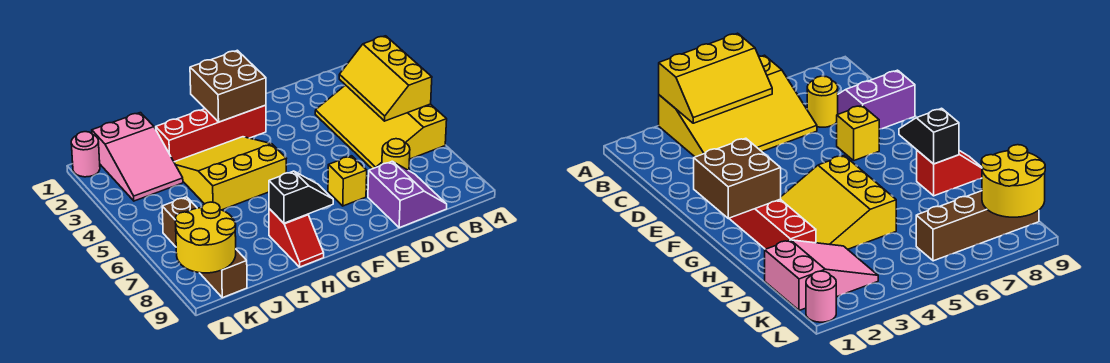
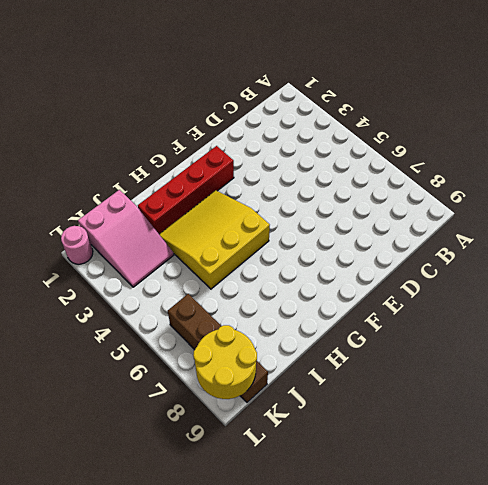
none -> yellow slope A3:C6 level 1 top A
none -> yellow round brick C7 level 1
none -> purple slope C8:D9 level 1 top D

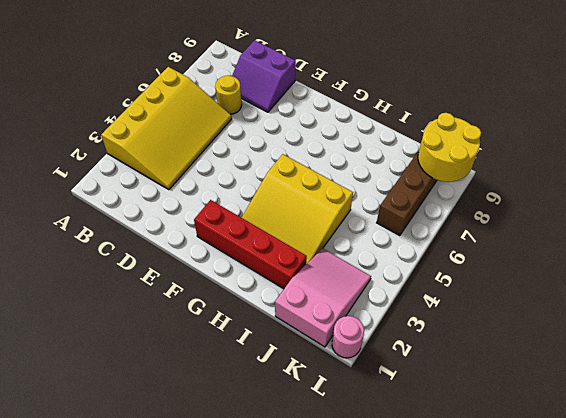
purple slope C8:D9 level 1 top 9 -> purple slope C8:D9 level 1 top D
none -> yellow brick E7 level 1
none -> red slope H8:H9 level 1 top 8
none -> yellow slope A3:B5 level 2 top A

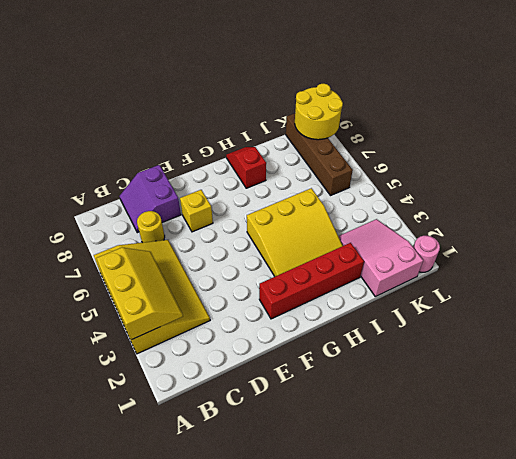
none -> brown brick F1:G2 level 2
none -> black slope G8:H8 level 2 top H

